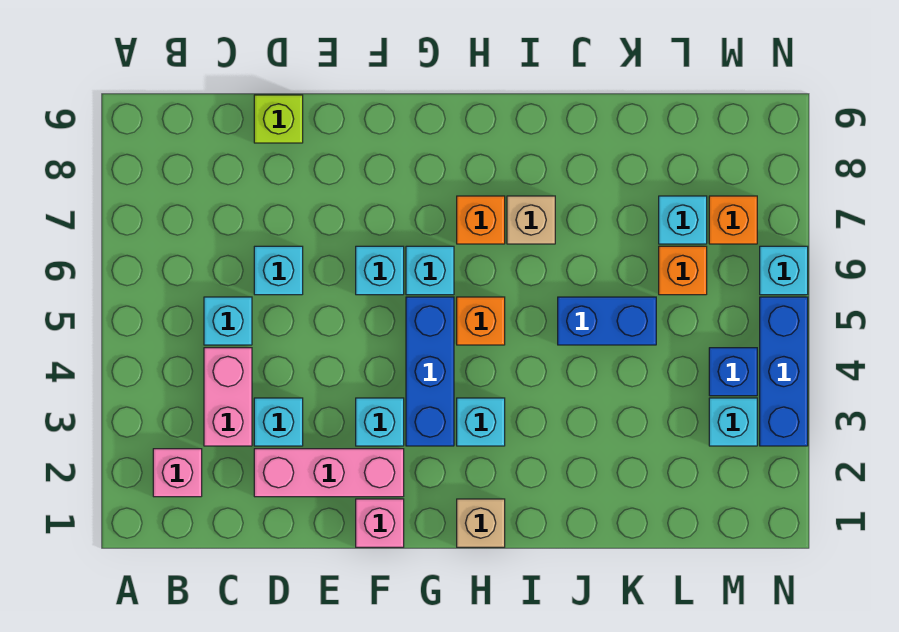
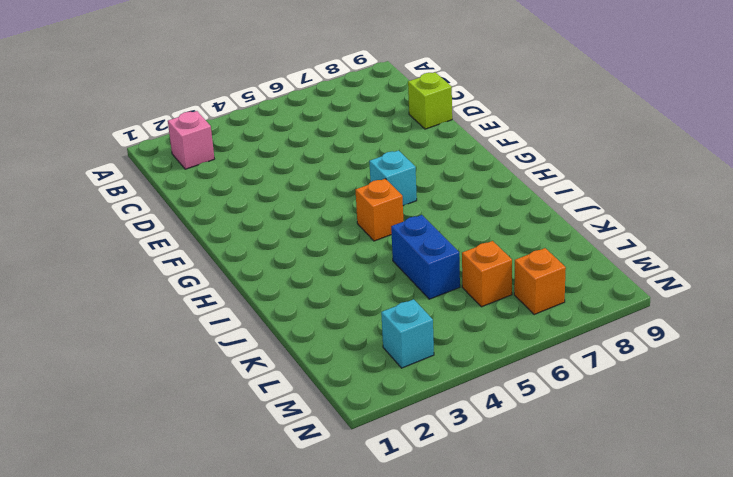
none -> pink brick C3:C4 level 1
none -> cyan brick C5 level 1
none -> pink brick D2:F2 level 1

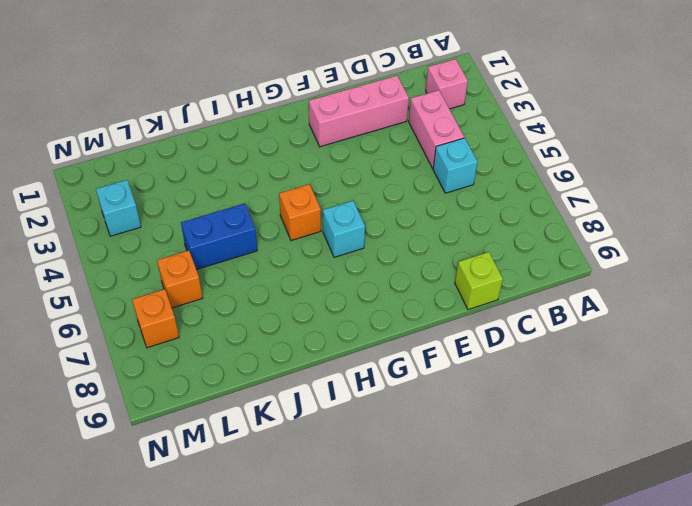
none -> cyan brick D3 level 1
none -> cyan brick D6 level 1
none -> pink brick F1 level 1

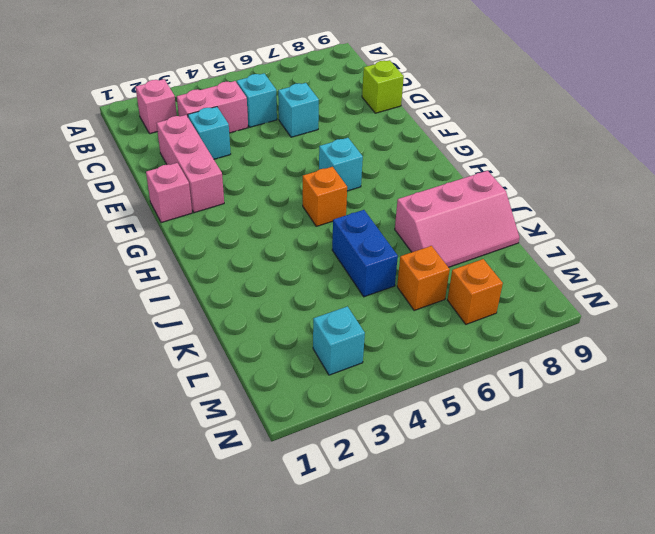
pink slope J7:K9 level 1 top J -> none
none -> cyan brick F3 level 1
none -> cyan brick F6 level 1
none -> blue brick G3:G5 level 1

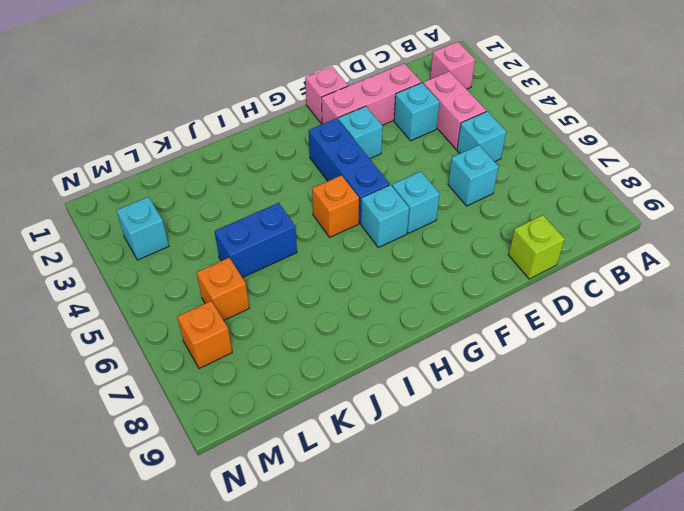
none -> tan brick H1 level 1
none -> cyan brick H3 level 1
none -> orange brick H7 level 1

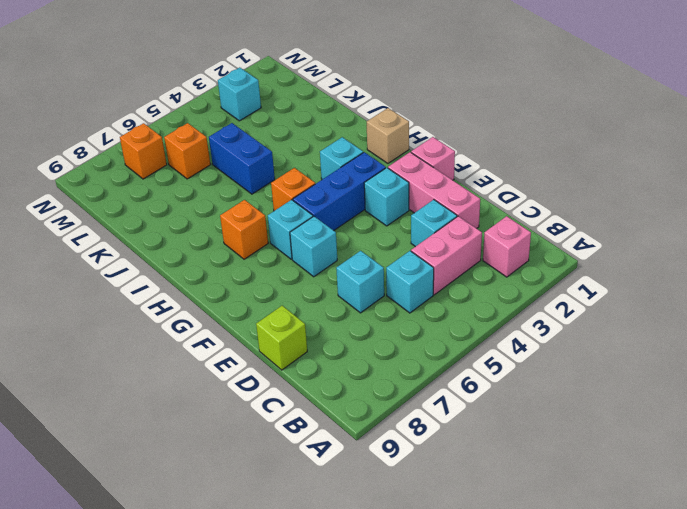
none -> tan brick I7 level 1
none -> cyan brick L7 level 1
none -> blue brick M4 level 1

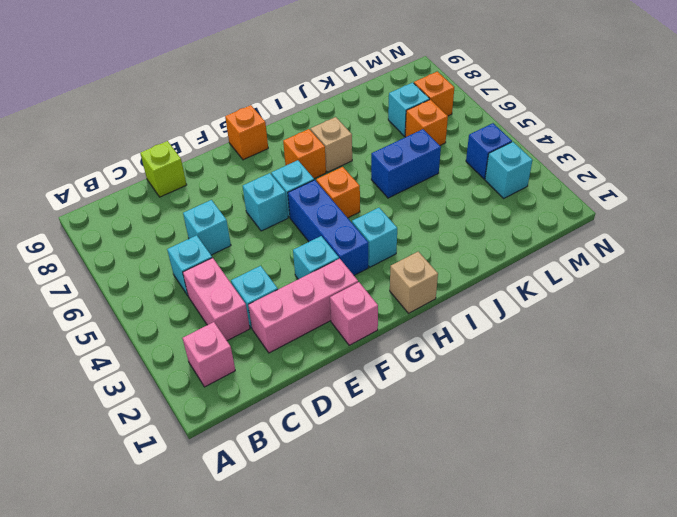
orange brick G9 level 1 -> none
none -> blue brick N3:N5 level 1
none -> cyan brick N6 level 1

